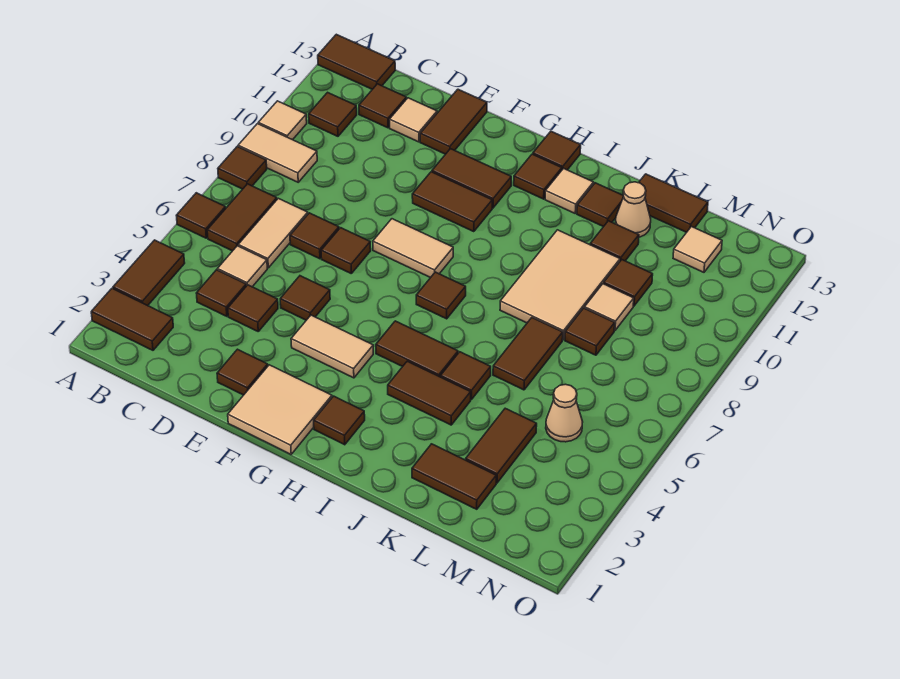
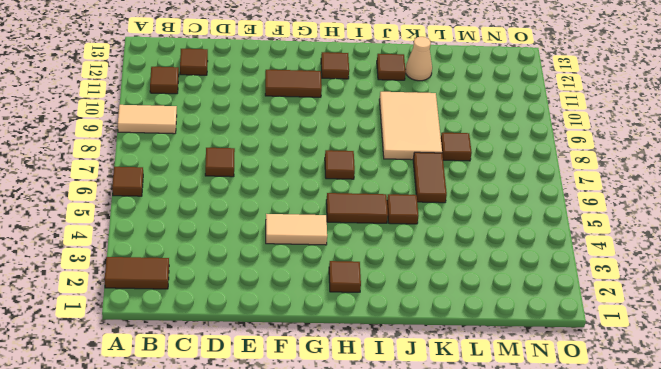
none -> brown tile A3:A4 level 1
none -> brown tile A8 level 1
none -> tan tile A10 level 1
none -> brown tile A13:B13 level 1

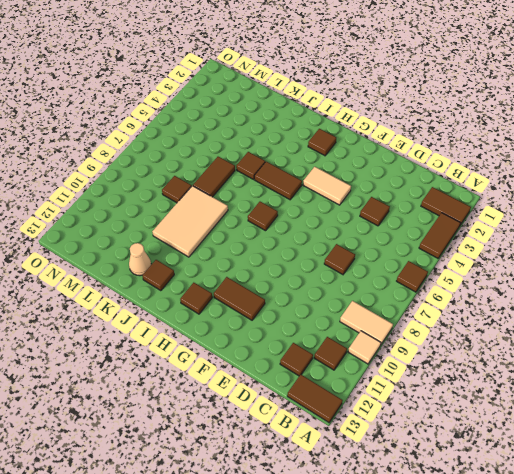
none -> brown tile A8 level 1
none -> brown tile B6:B7 level 1
none -> brown tile C4 level 1
none -> tan tile C5 level 1

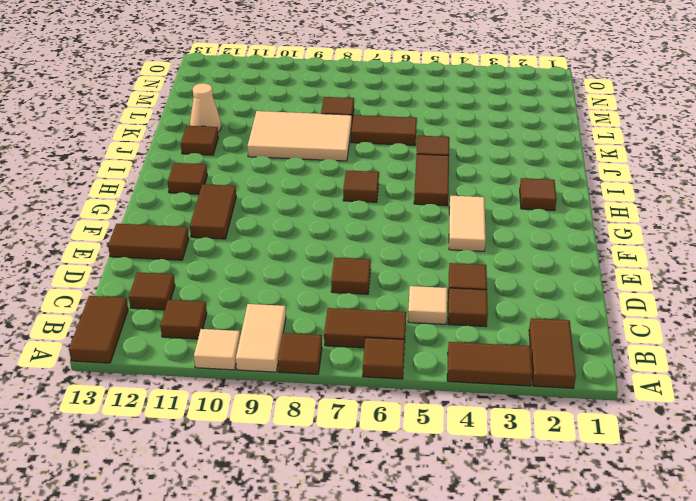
none -> tan tile C6:C7 level 1
none -> tan tile D12 level 1
none -> brown tile E2 level 1
none -> brown tile E5 level 1

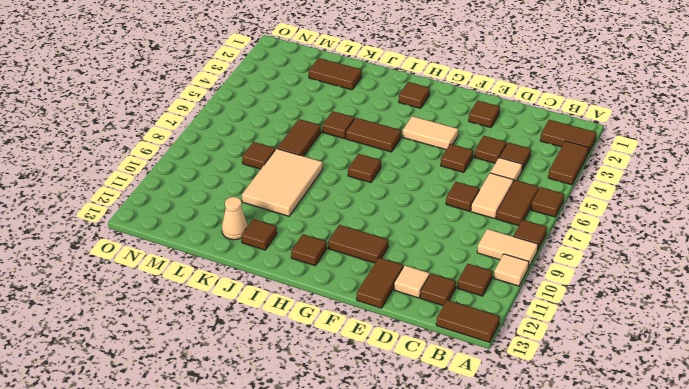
none -> brown tile E7 level 1
none -> tan tile F1:G2 level 1
none -> tan tile F8:G8 level 1
none -> brown tile F10:G10 level 1

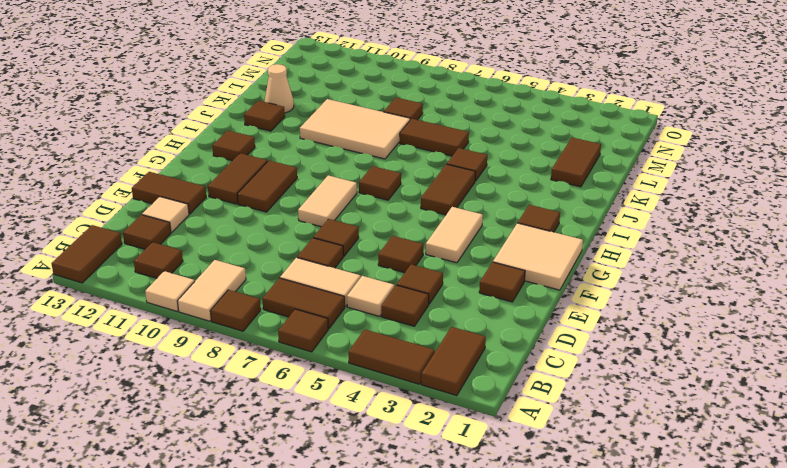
none -> brown tile H13 level 1
none -> brown tile I4:J4 level 1
none -> tan tile I12 level 1
none -> brown tile K11 level 1

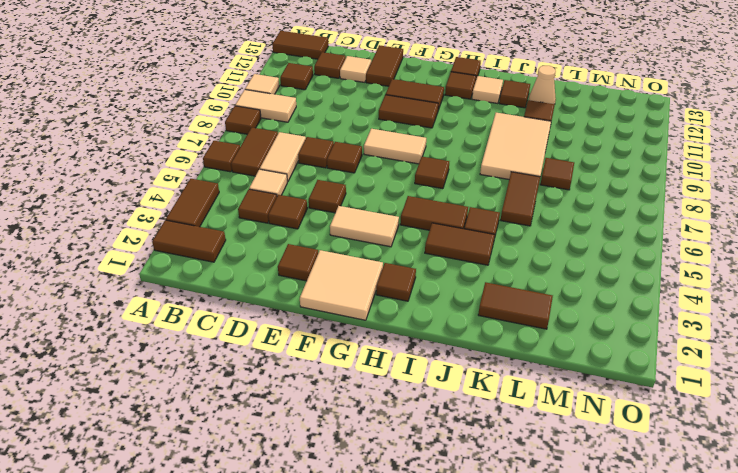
none -> brown tile K13:L13 level 1
none -> brown tile L3:L4 level 1
none -> tan tile L9 level 1
none -> brown tile L10 level 1

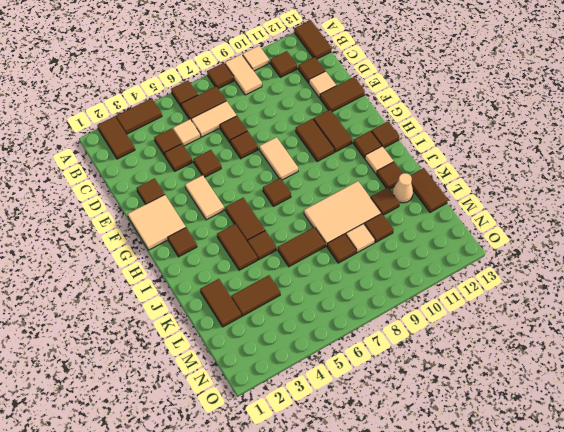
none -> tan cone M5 level 1
none -> tan tile M12 level 1

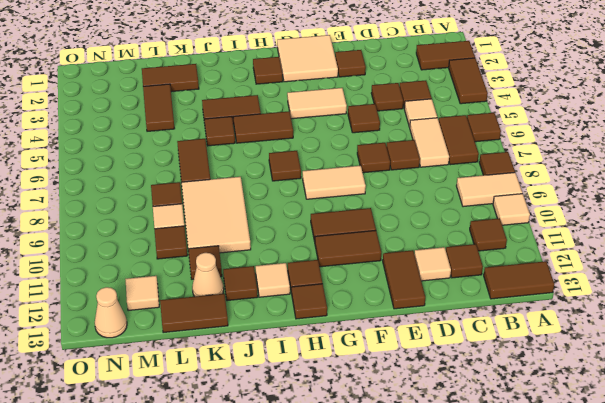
tan cone N13 level 1 -> tan cone M5 level 1

